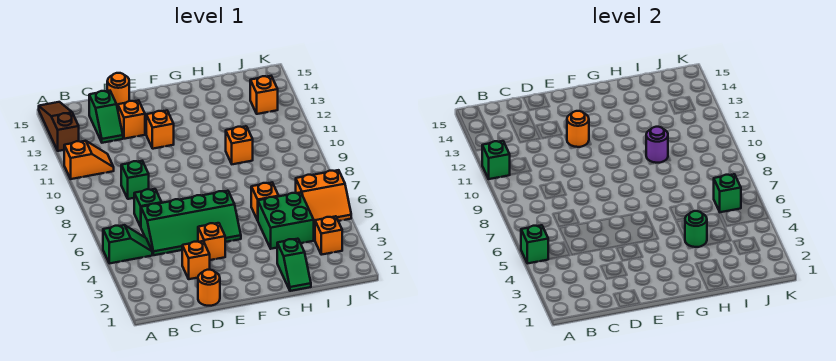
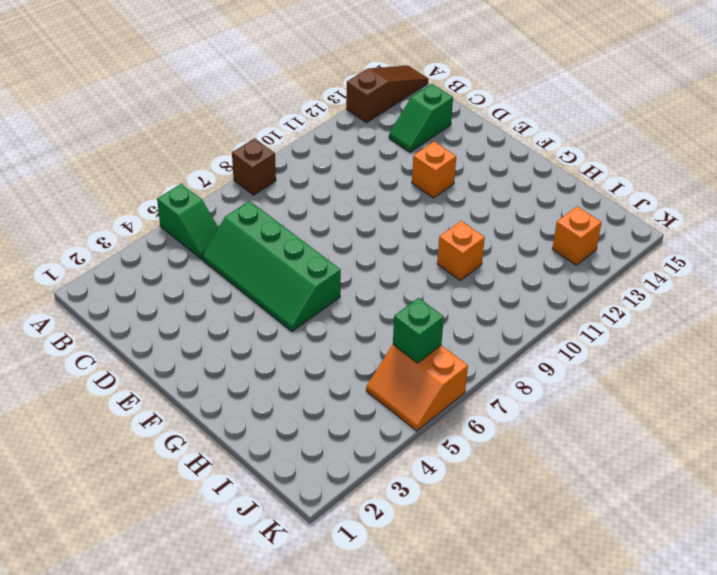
brown brick A8 level 1 -> none
none -> orange slope A11:B11 level 1 top A
none -> green brick C7 level 1
none -> green brick C9 level 1

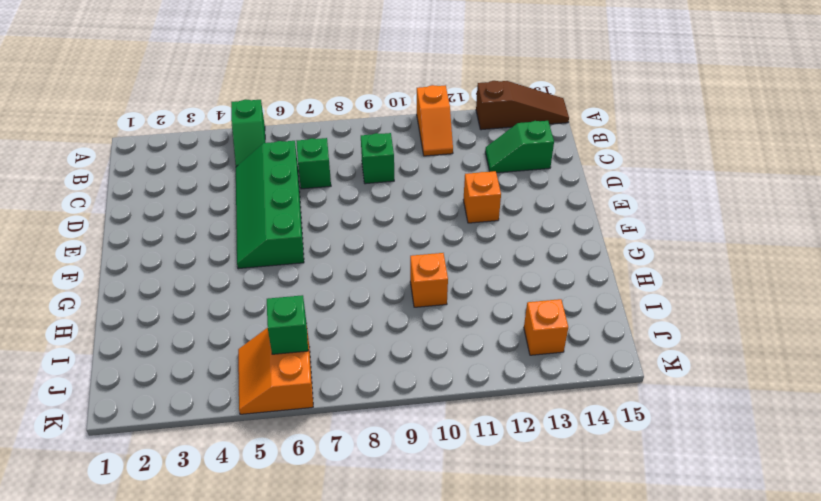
none -> orange round brick D1 level 1
none -> orange brick D3 level 1
none -> orange brick D13 level 1

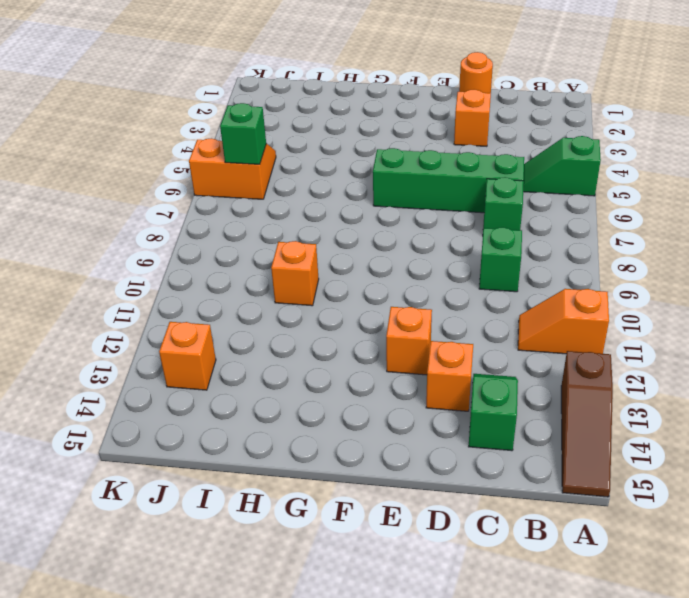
none -> orange round brick D15 level 1
none -> orange brick E4 level 1
none -> green slope H1:H2 level 1 top 2

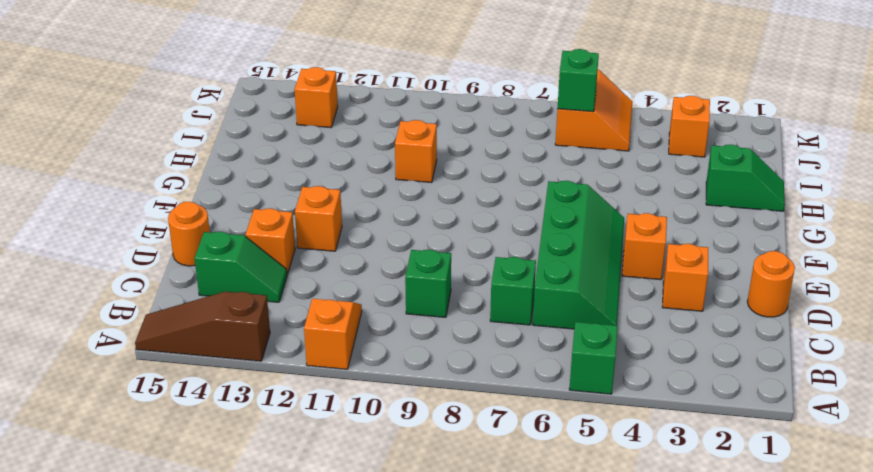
none -> green brick H4:I5 level 1
none -> orange brick H6 level 1
none -> green brick A5 level 2

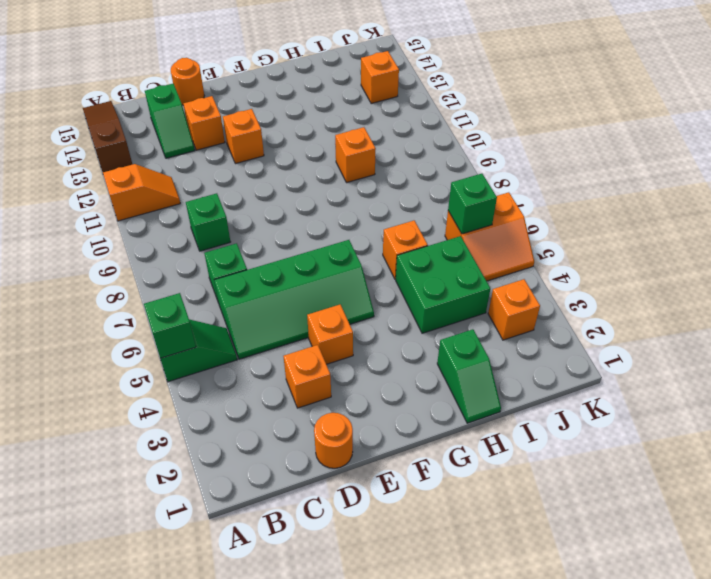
none -> green brick A11 level 2
none -> orange round brick E12 level 2
none -> green round brick H4 level 2

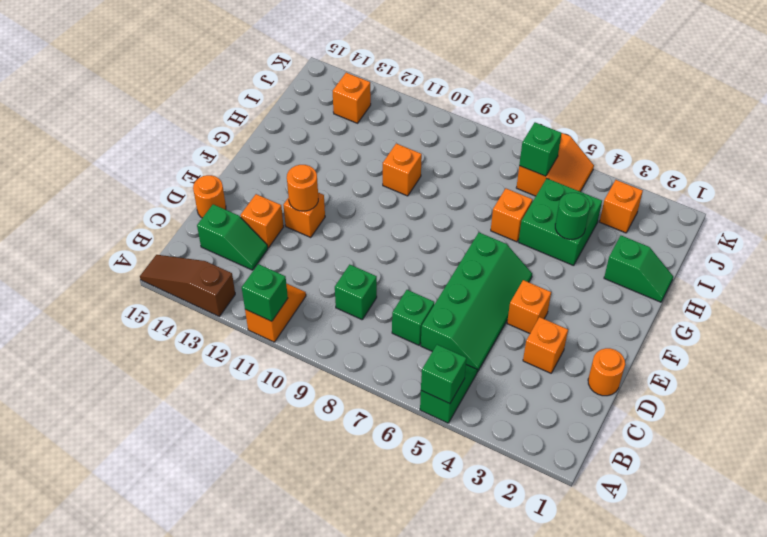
none -> purple round brick H10 level 2

